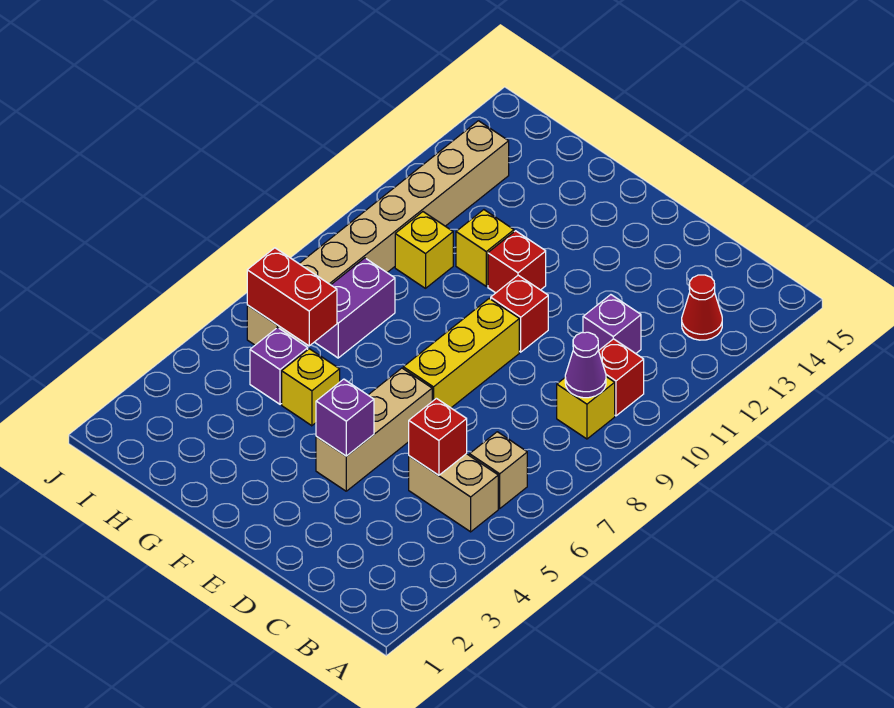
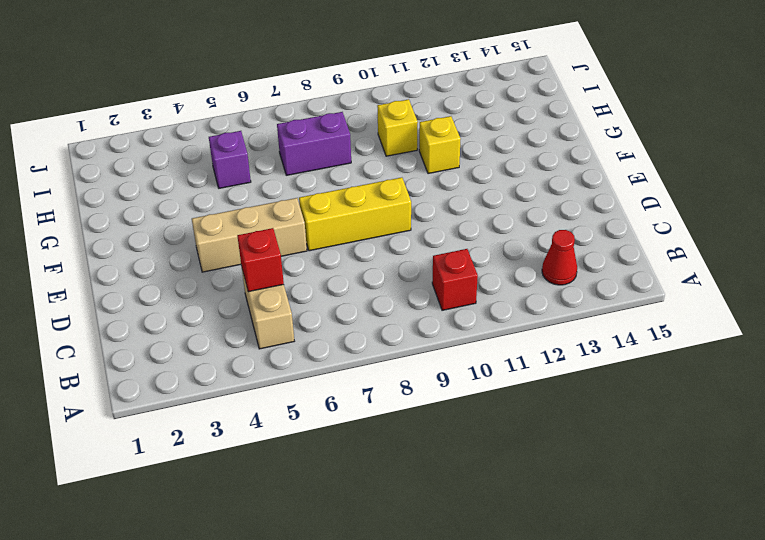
none -> tan brick B6 level 1
none -> yellow brick B9 level 1
none -> purple brick C11 level 1

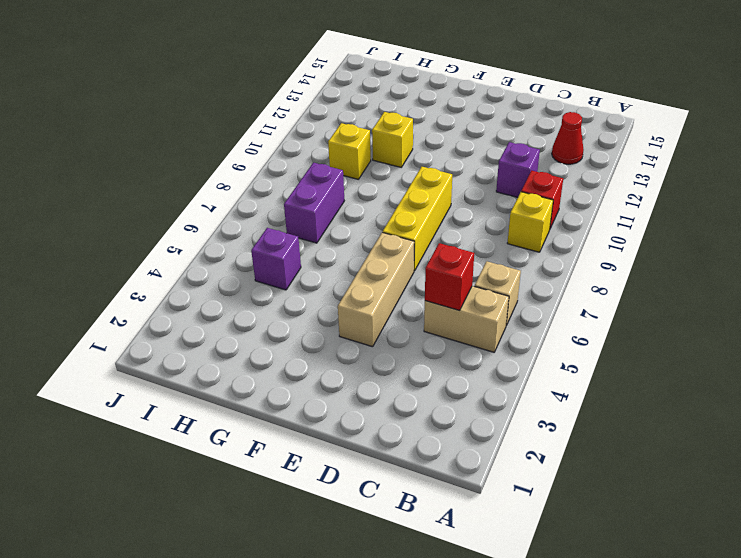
none -> red brick E10 level 1
none -> red brick F11 level 1
none -> yellow brick G5 level 1

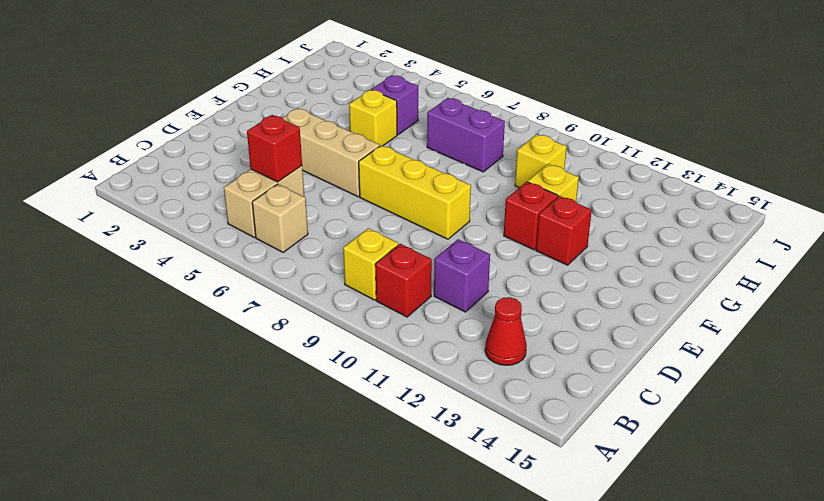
red brick F12 level 1 -> red brick E10 level 1
none -> tan brick I6:I13 level 1
none -> purple cone B9 level 2
none -> purple brick E4 level 2

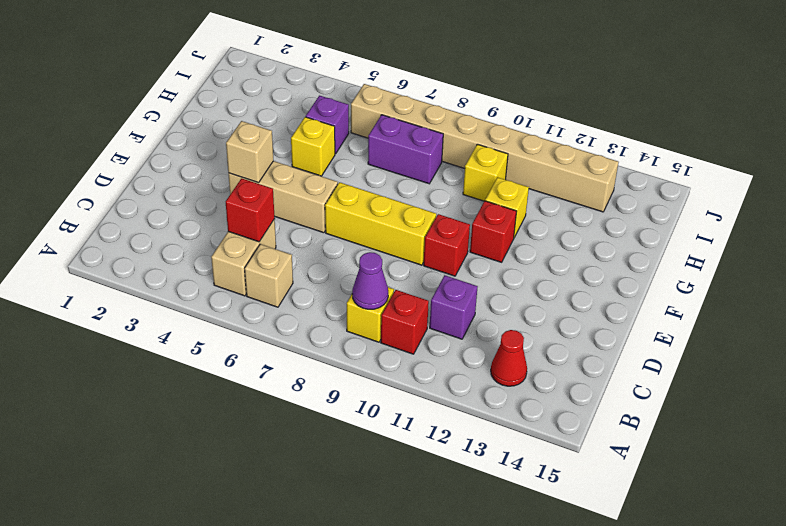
tan brick E4 level 2 -> purple brick E4 level 2
none -> red brick H6:I6 level 2

